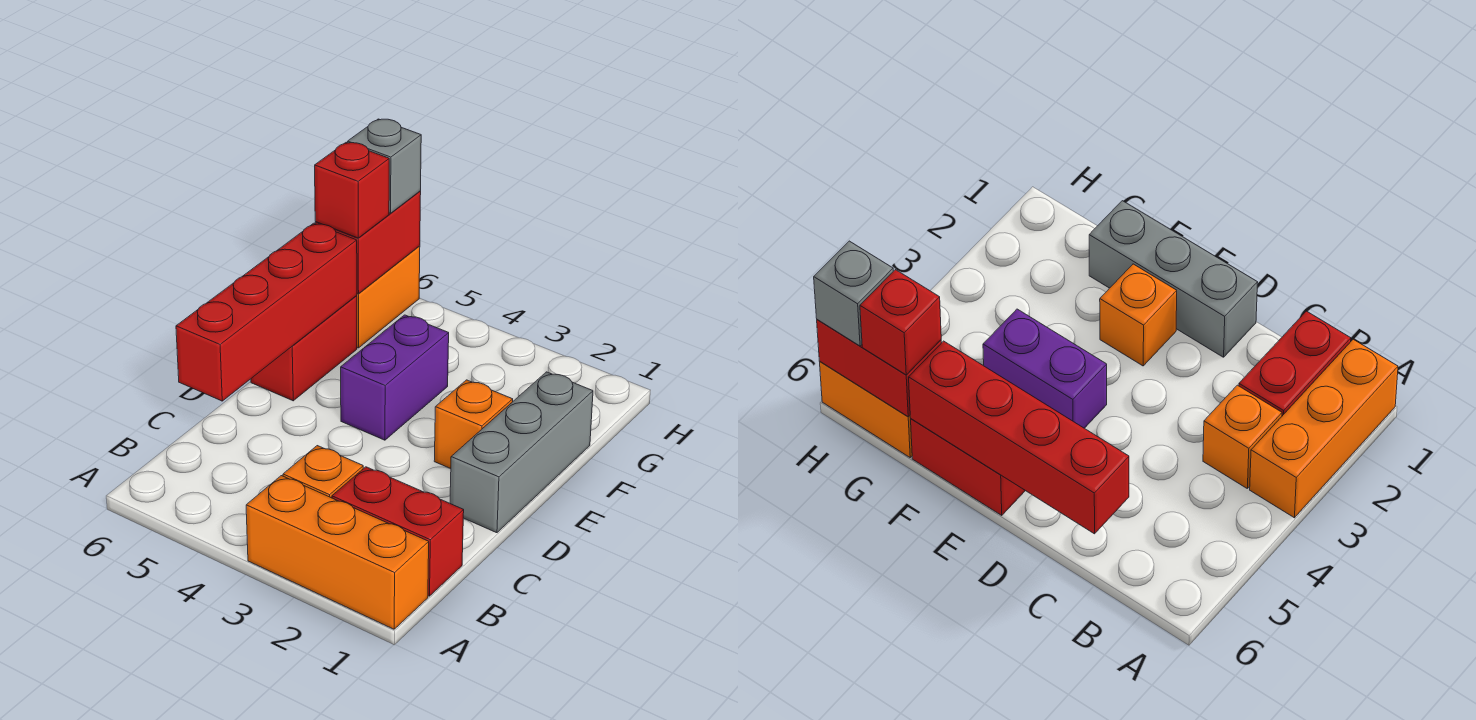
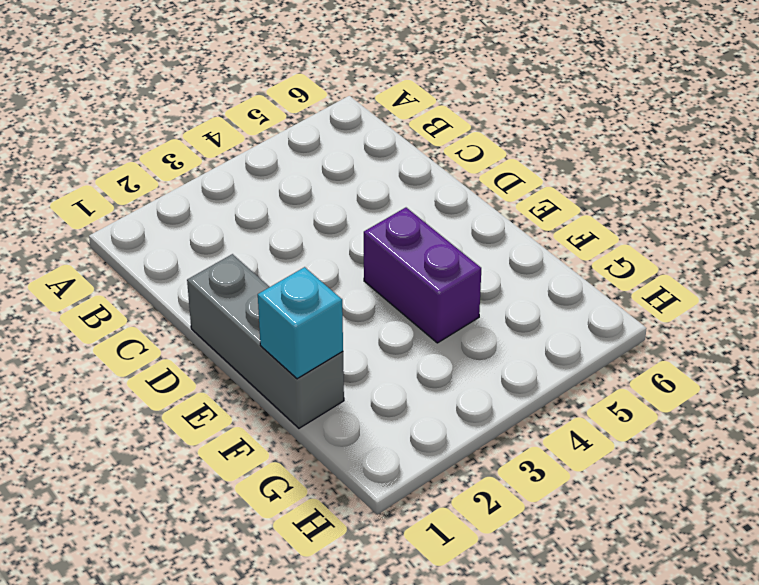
cyan brick F1 level 2 -> none
none -> orange brick A1:A3 level 1
none -> red brick B1:B2 level 1
none -> orange brick B3 level 1

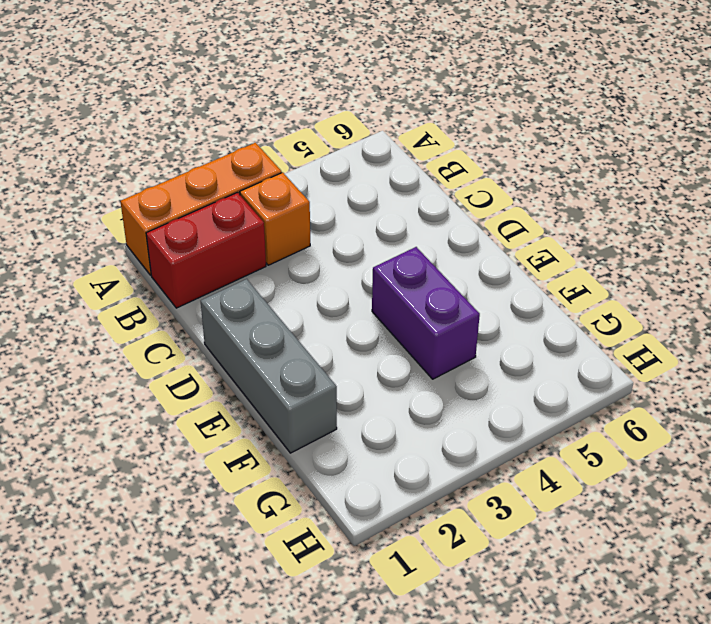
none -> orange brick E2 level 1
none -> red brick E6:F6 level 1
none -> orange brick G6:H6 level 1

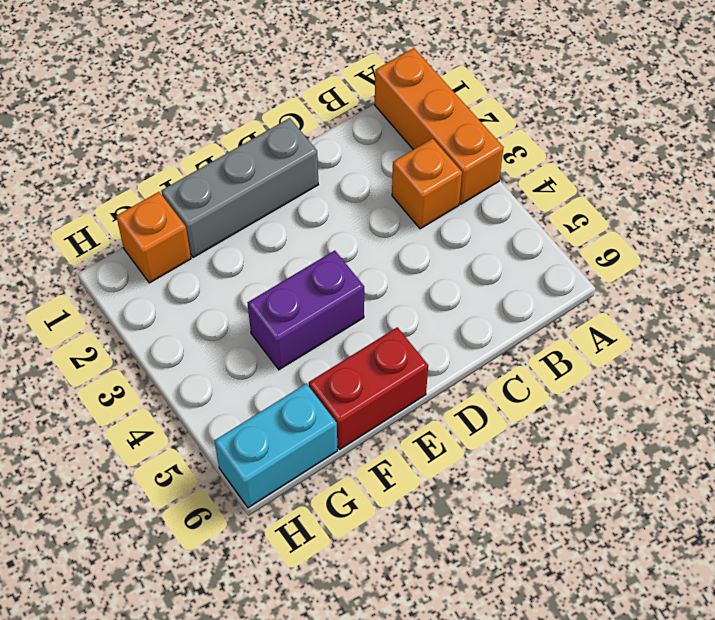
orange brick G1 level 1 -> orange brick E2 level 1
cyan brick G6:H6 level 1 -> orange brick G6:H6 level 1
none -> red brick B1:B2 level 1
none -> red brick C6:F6 level 2
none -> red brick G6:H6 level 2

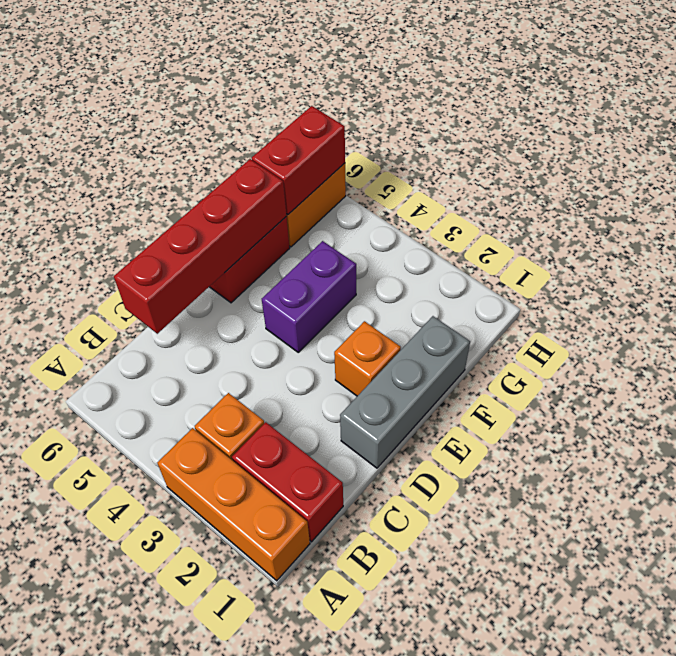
none -> red brick G6 level 3
none -> grey brick H6 level 3

